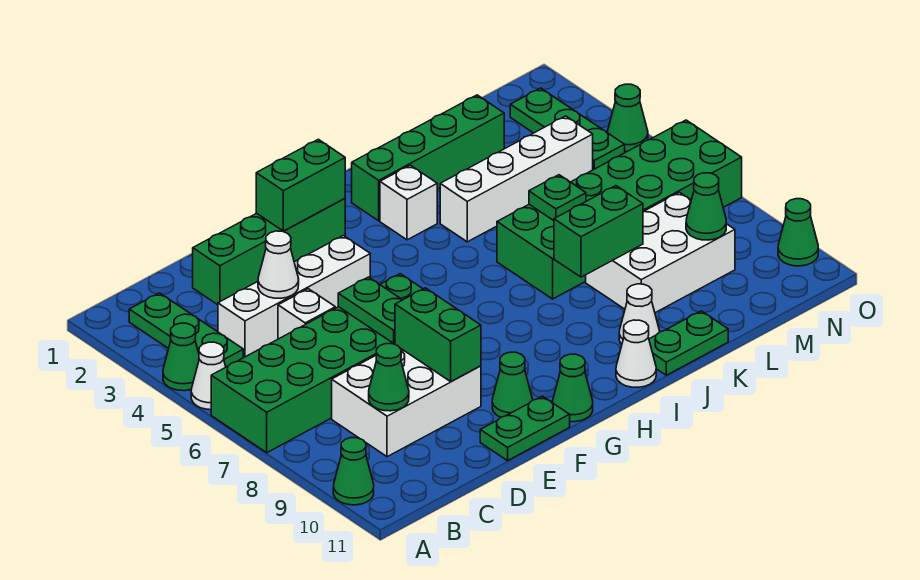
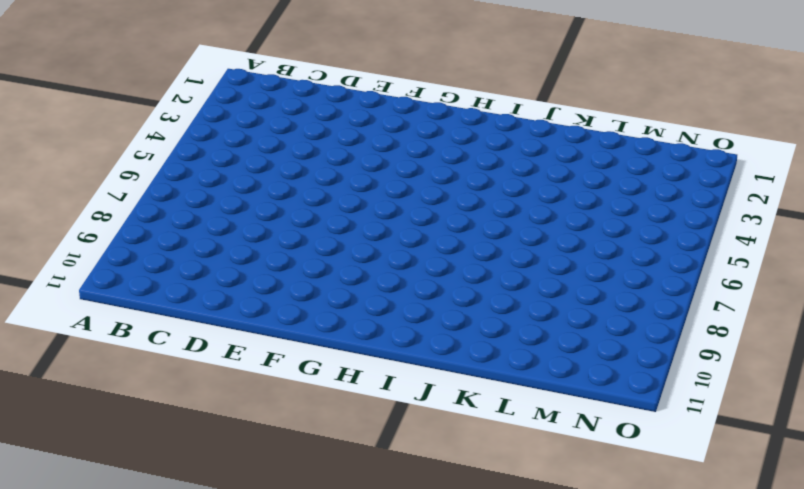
none -> green cone A4 level 1
none -> white cone A5 level 1
none -> green brick A6:F7 level 1
none -> green cone A10 level 1

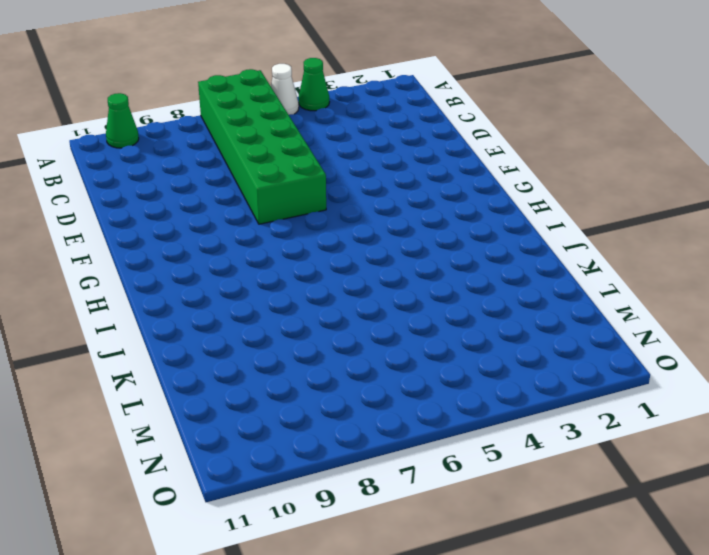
none -> green plate B2:B4 level 1
none -> white brick C4:F4 level 1
none -> white brick C8:E9 level 1
none -> green brick D2:G2 level 1

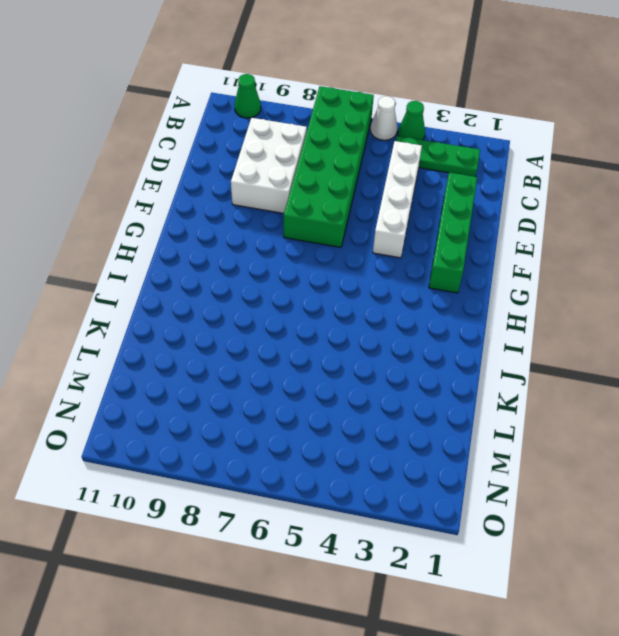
none -> white brick D5 level 1
none -> green plate E11:F11 level 1
none -> green cone F10 level 1
none -> green cone G11 level 1

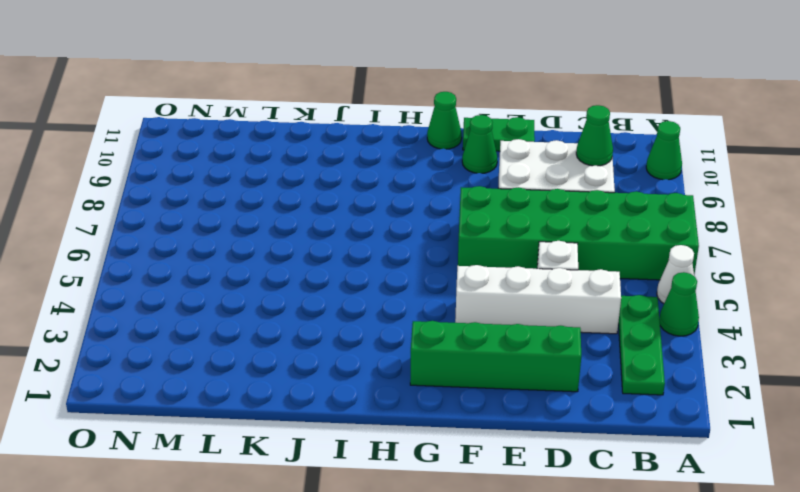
none -> green brick I2:L2 level 1
none -> white brick I3 level 1
none -> white cone I11 level 1
none -> white brick J4:M4 level 1

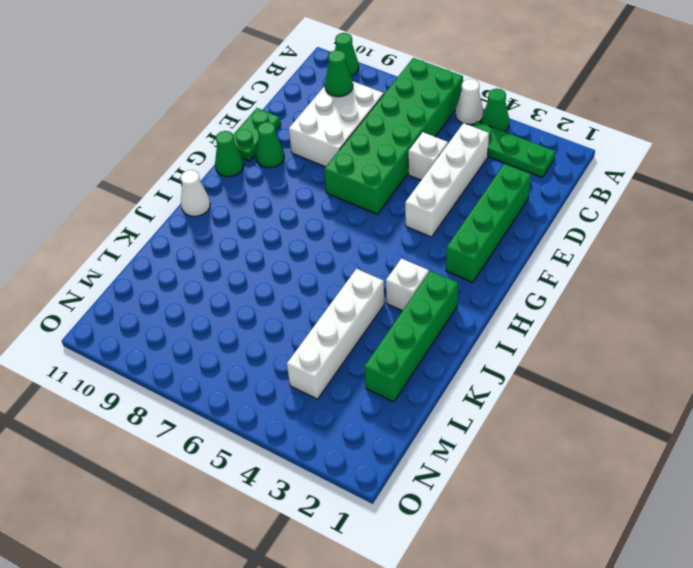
none -> green brick J6:O7 level 1
none -> white cone J10 level 1
none -> green plate J11:K11 level 1
none -> white brick K8:M9 level 1

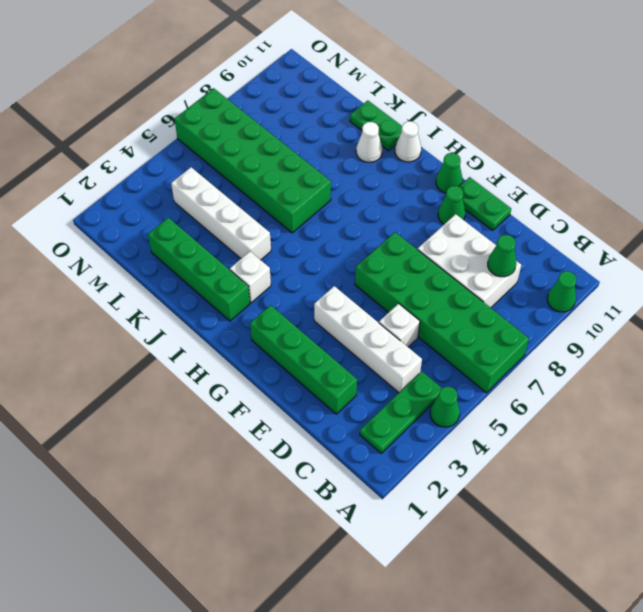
none -> white cone A5 level 1
none -> white brick K8:M9 level 1
none -> green plate N2:N4 level 1
none -> green cone O4 level 1

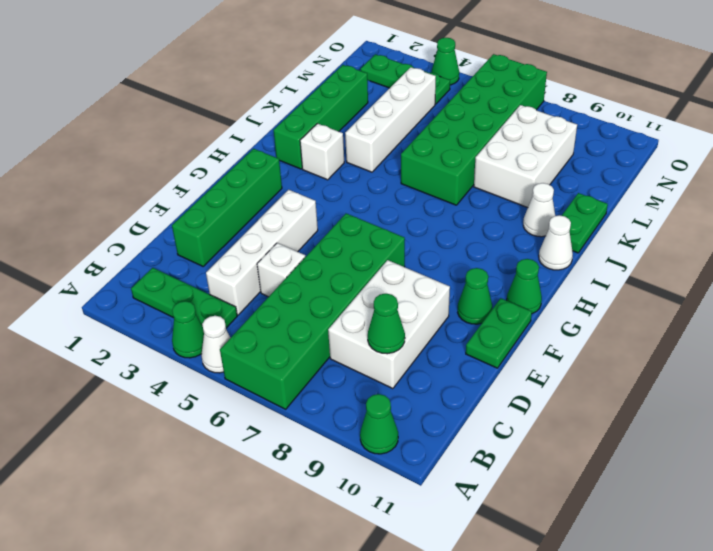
none -> green cone O10 level 1
none -> white cone D4 level 2
none -> green plate E6:E7 level 2
none -> green brick E8:E9 level 2

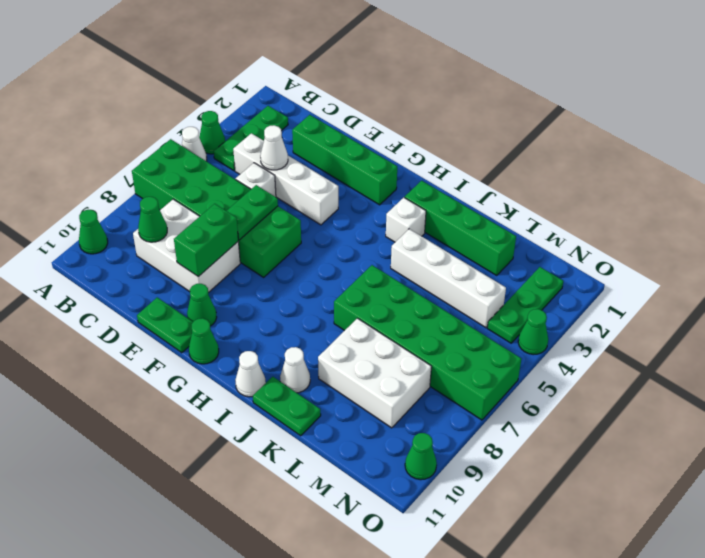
none -> green brick F2:G2 level 2
none -> green brick J8:K8 level 2
none -> green plate K6 level 2
none -> green cone M9 level 2

